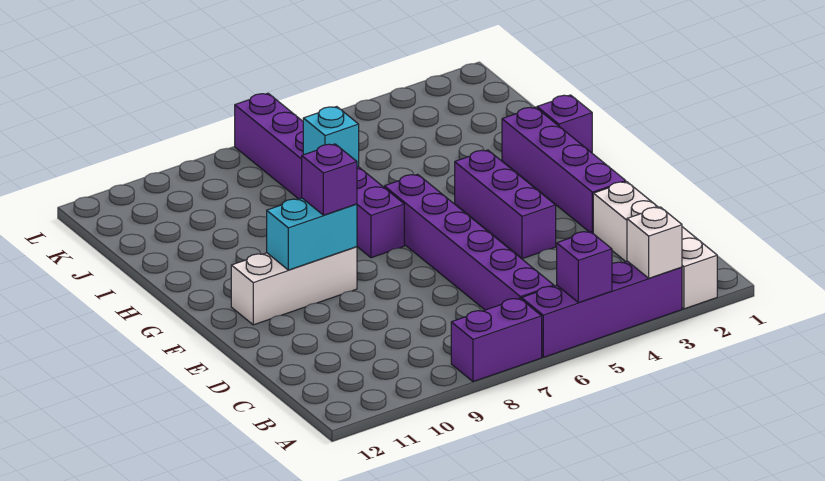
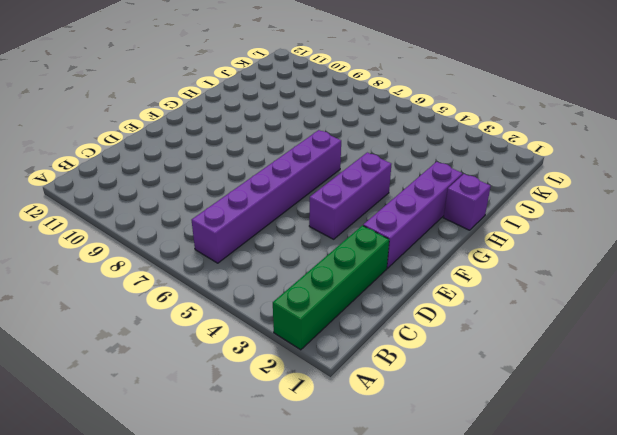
green brick A2:D2 level 1 -> white brick A2:D2 level 1
none -> purple brick A3:A6 level 1
none -> purple brick A7:A8 level 1
none -> white brick F9:F11 level 1

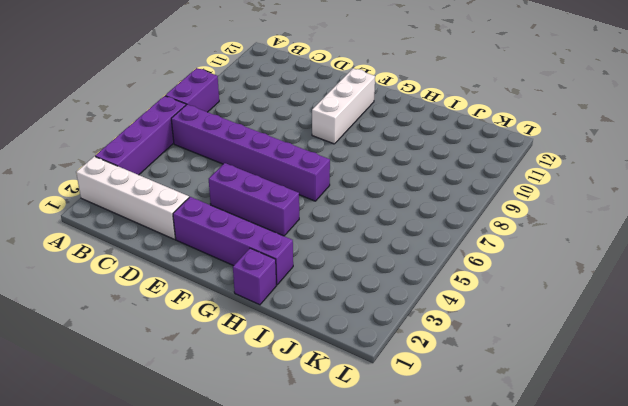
none -> purple brick G7:L7 level 1
none -> white brick A3 level 2
none -> purple brick A5 level 2

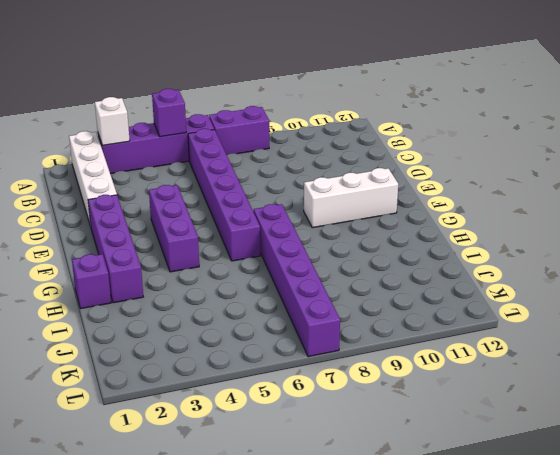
none -> cyan brick F9:F10 level 2
none -> cyan brick I7 level 2
none -> purple brick F9 level 3

